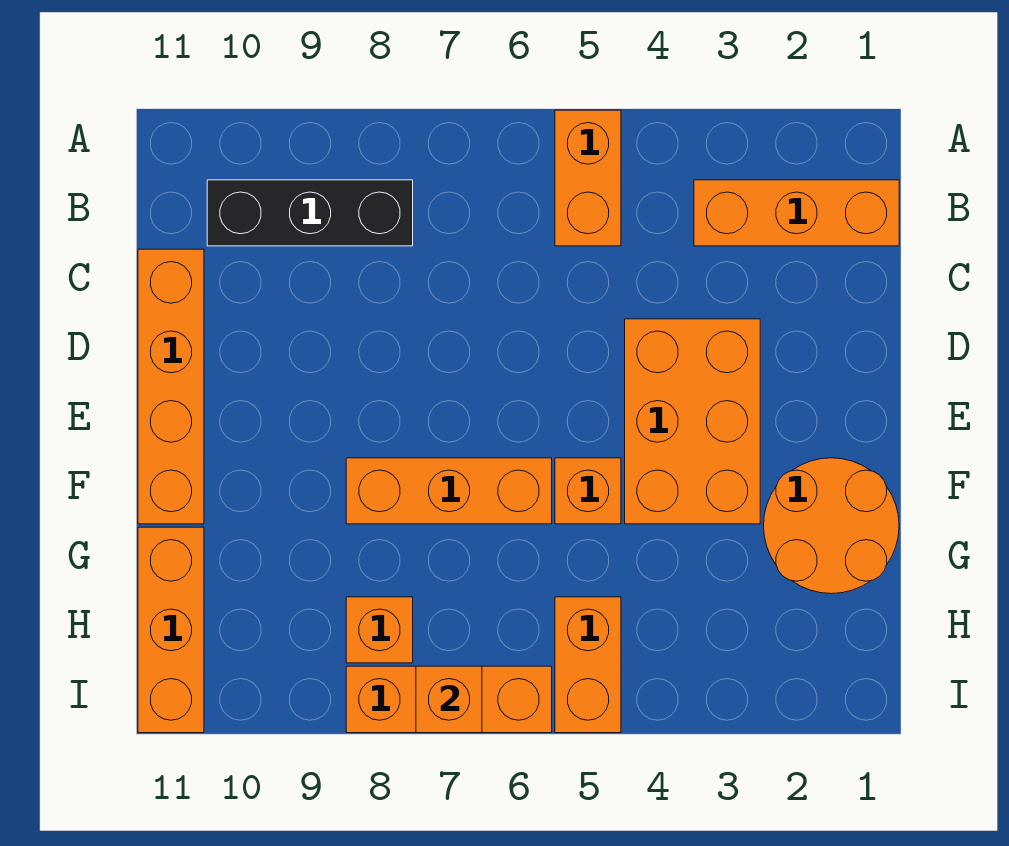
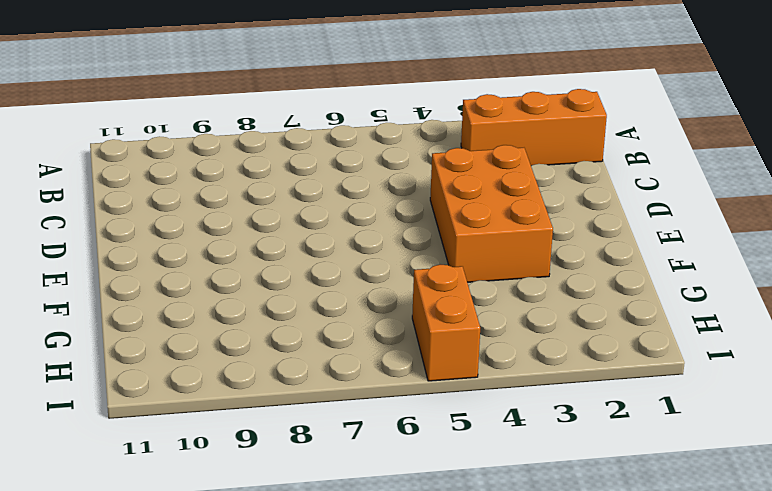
none -> orange brick A5:B5 level 1
none -> black brick B8:B10 level 1
none -> orange brick C11:F11 level 1

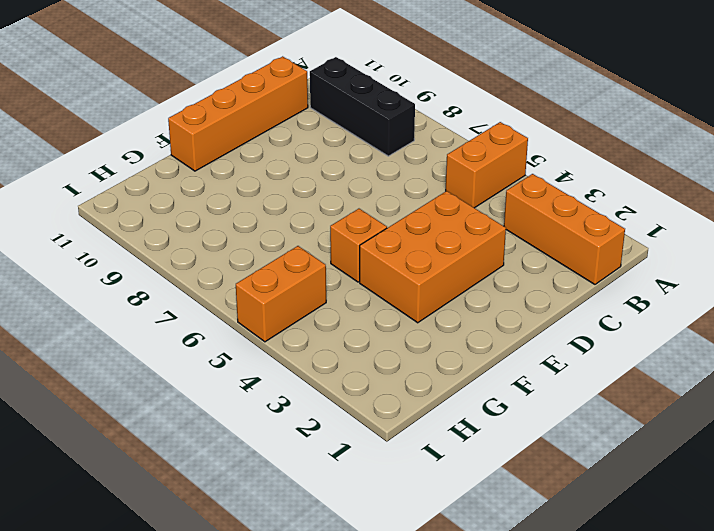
none -> orange round brick F1:G2 level 1
none -> orange brick F6:F8 level 1
none -> orange brick G11:I11 level 1

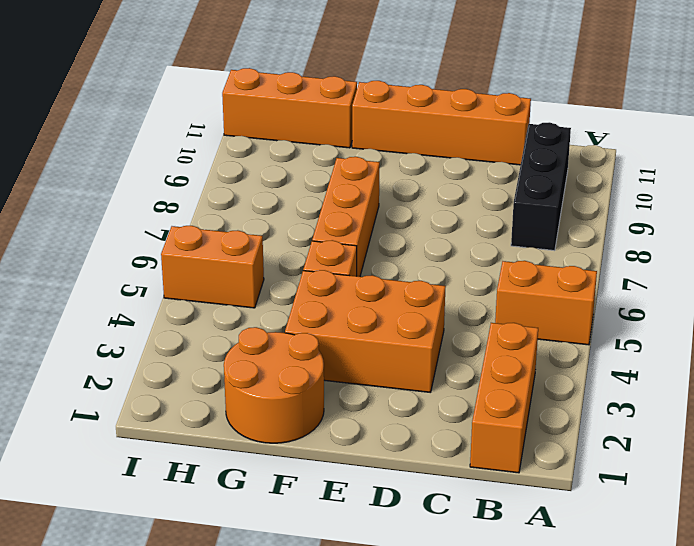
none -> orange brick H8 level 1
none -> orange brick I6:I8 level 1
none -> orange brick I7 level 2

